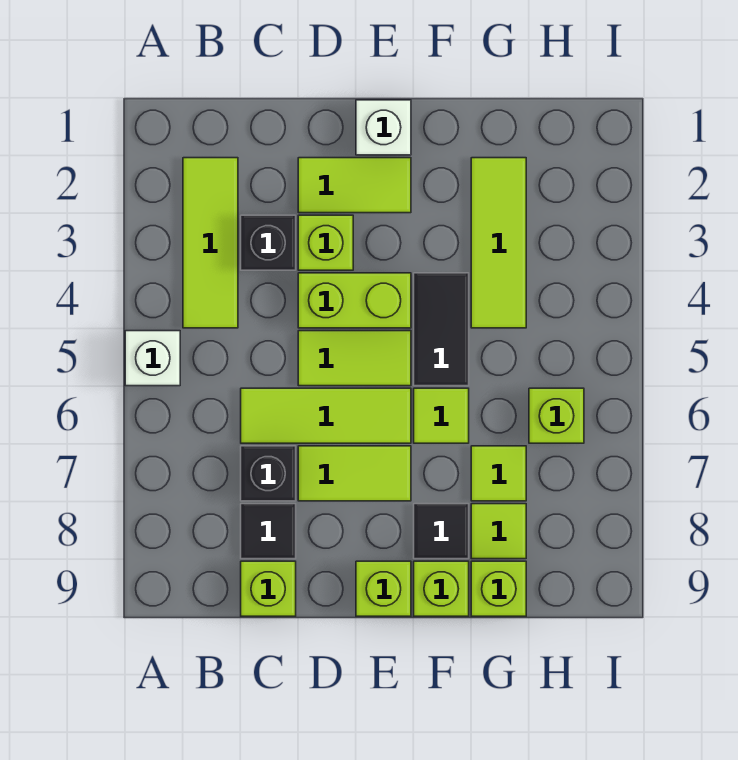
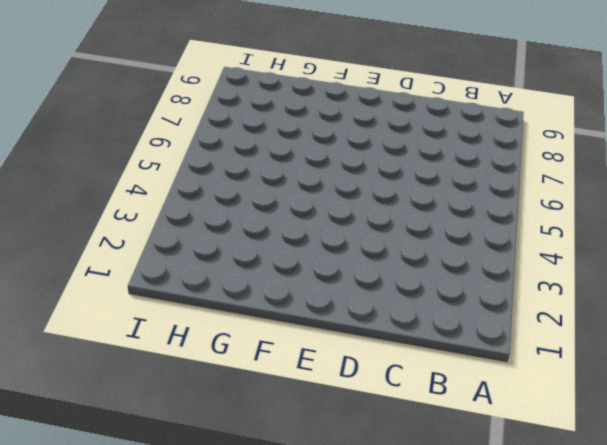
none -> white brick A5 level 1
none -> lime tile B2:B4 level 1
none -> black brick C3 level 1

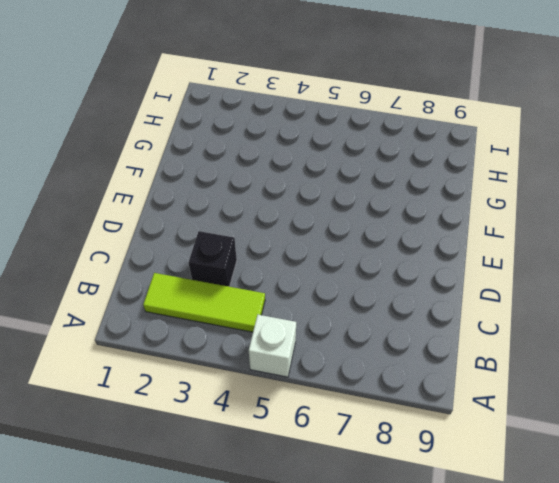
none -> lime tile C6:E6 level 1
none -> black brick C7 level 1
none -> black tile C8 level 1

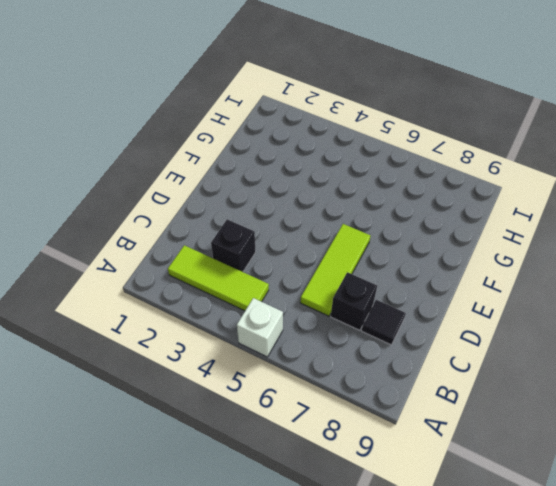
none -> lime brick C9 level 1
none -> lime tile D2:E2 level 1
none -> lime brick D3 level 1

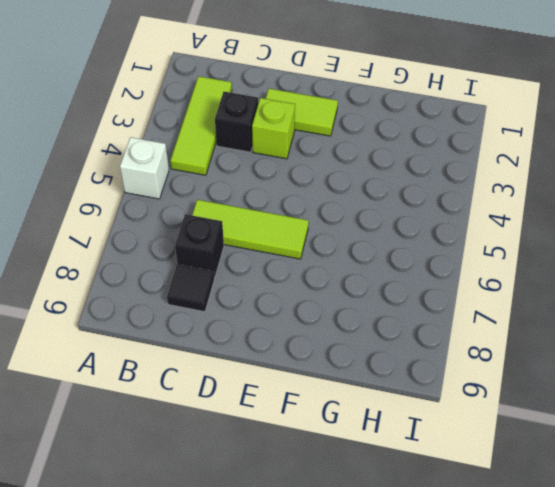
none -> lime brick C9 level 1
none -> lime brick D4:E4 level 1
none -> lime tile D5:E5 level 1

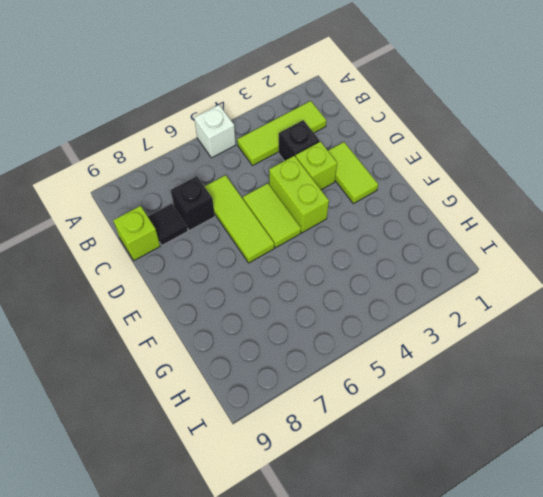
none -> lime tile D7:E7 level 1
none -> white brick E1 level 1
none -> lime brick E9 level 1

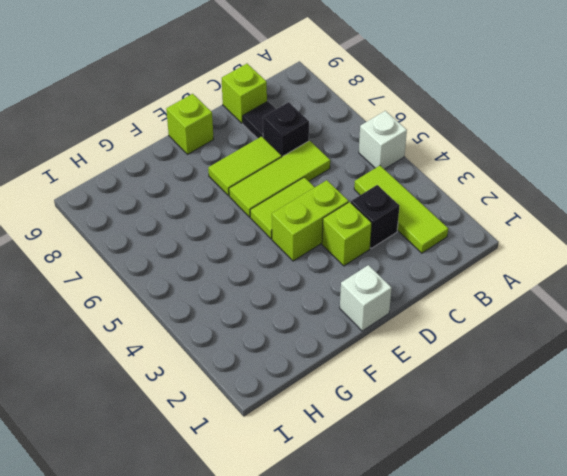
none -> lime tile D2:E2 level 1
none -> black tile F4:F5 level 1
none -> lime tile F6 level 1

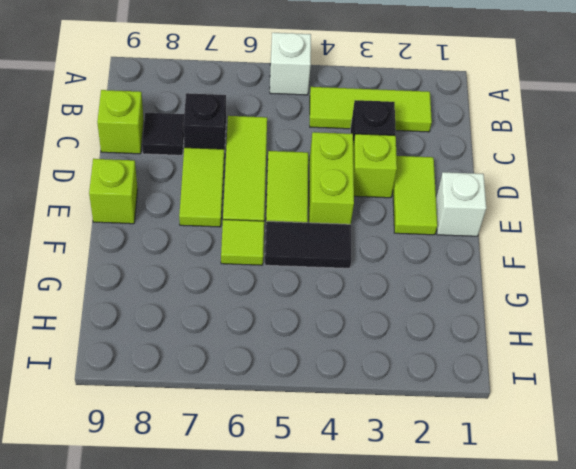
none -> black tile F8 level 1
none -> lime brick F9 level 1
none -> lime tile G2:G4 level 1

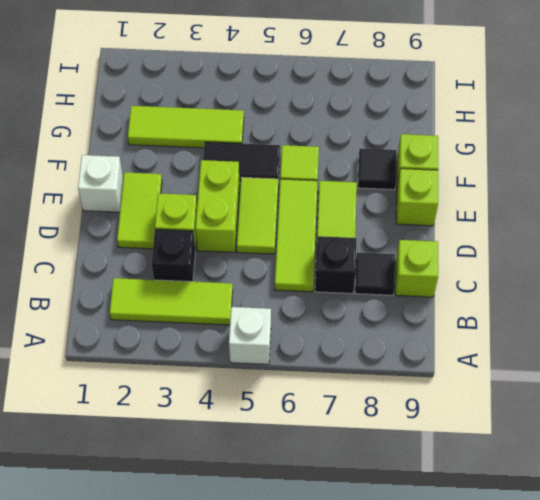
none -> lime tile G7 level 1
none -> lime tile G8 level 1
none -> lime brick G9 level 1

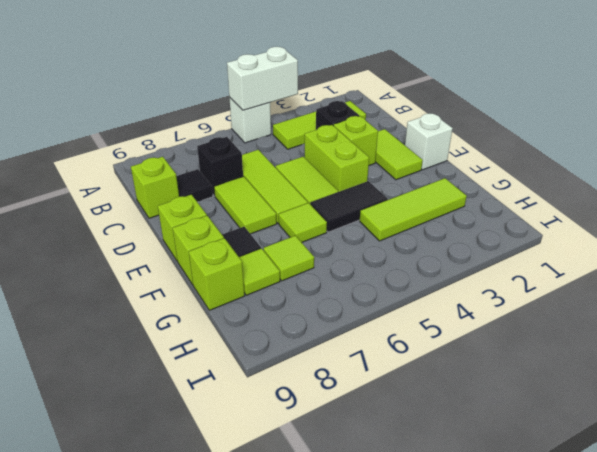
white brick A4:A5 level 2 -> none
none -> lime brick H6 level 1

